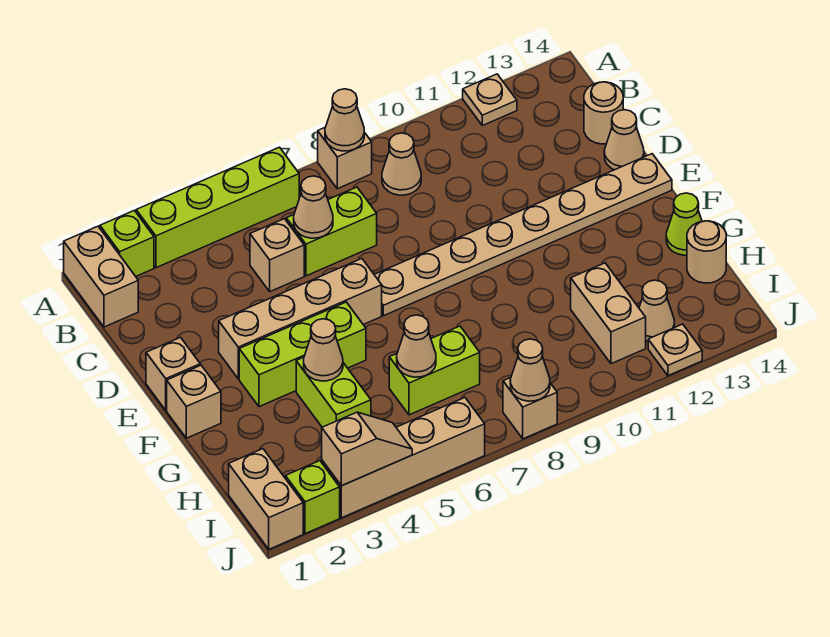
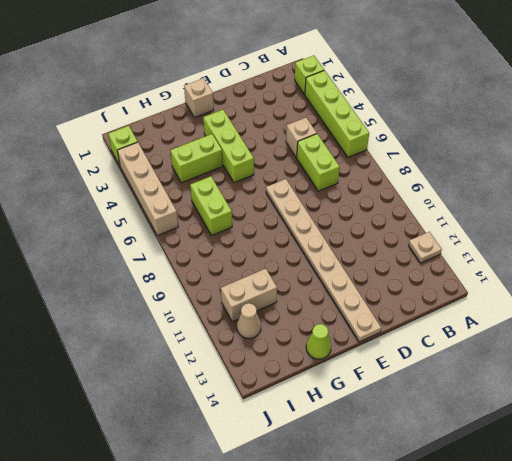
none -> tan brick A1:B1 level 1
none -> tan brick A8 level 1
none -> tan cone B9 level 1
none -> tan round brick C14 level 1

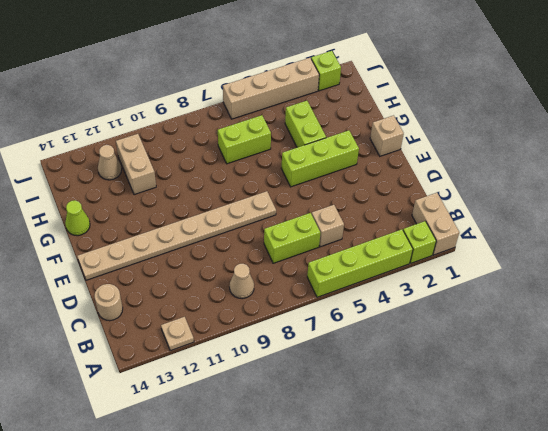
none -> tan brick A8 level 1
none -> tan cone D14 level 1
none -> tan brick E1 level 1
none -> tan brick E3:E6 level 1

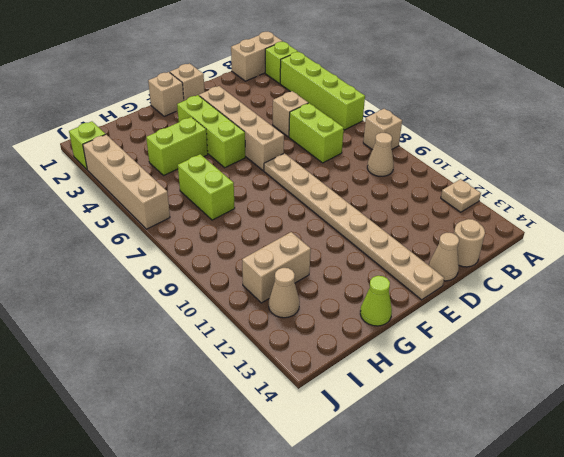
none -> tan round brick H14 level 1
none -> tan brick I1:J1 level 1
none -> tan brick J8 level 1
none -> tan plate J12 level 1

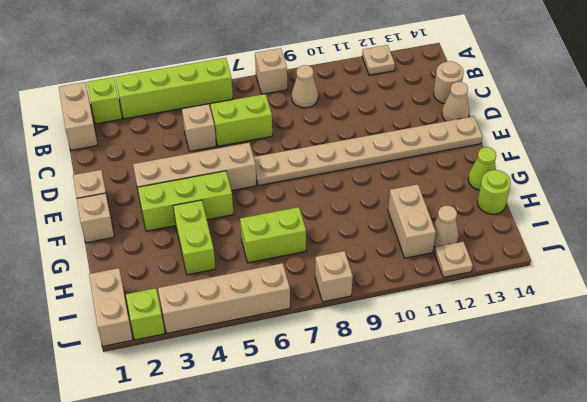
lime round brick H14 level 1 -> tan round brick H14 level 1
none -> tan cone A8 level 2
none -> tan cone C6 level 2
none -> tan cone G4 level 2
none -> tan cone H6 level 2

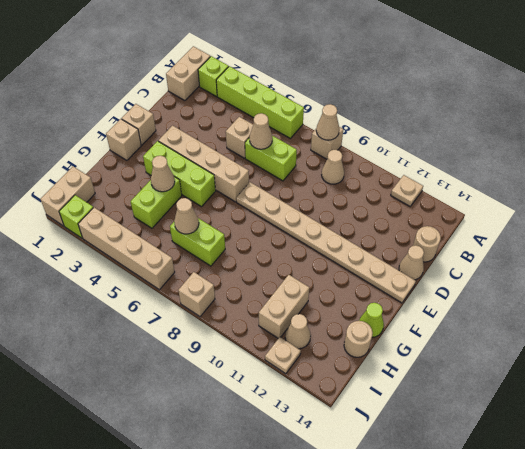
none -> tan slope J3:J4 level 2 top 3
none -> tan cone J8 level 2

